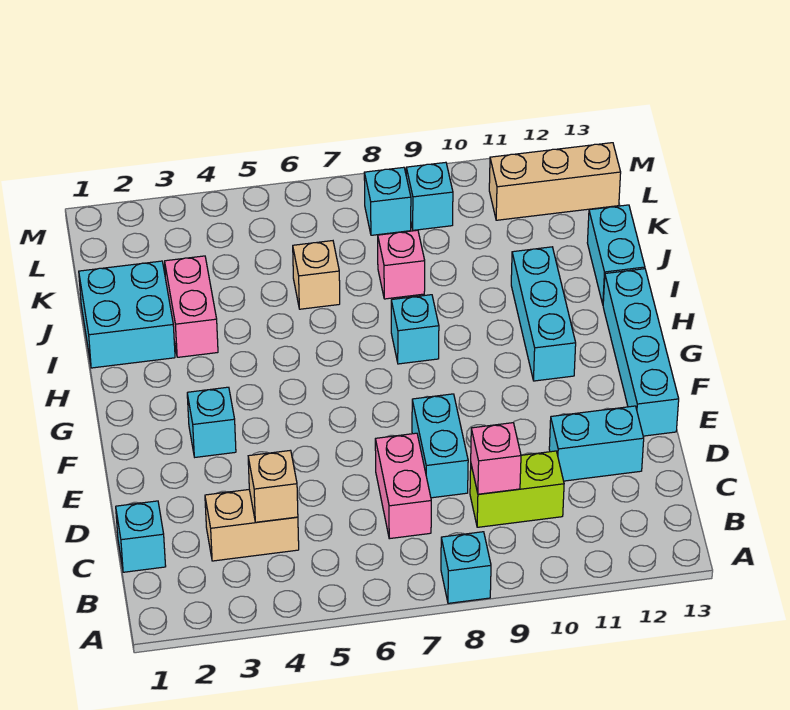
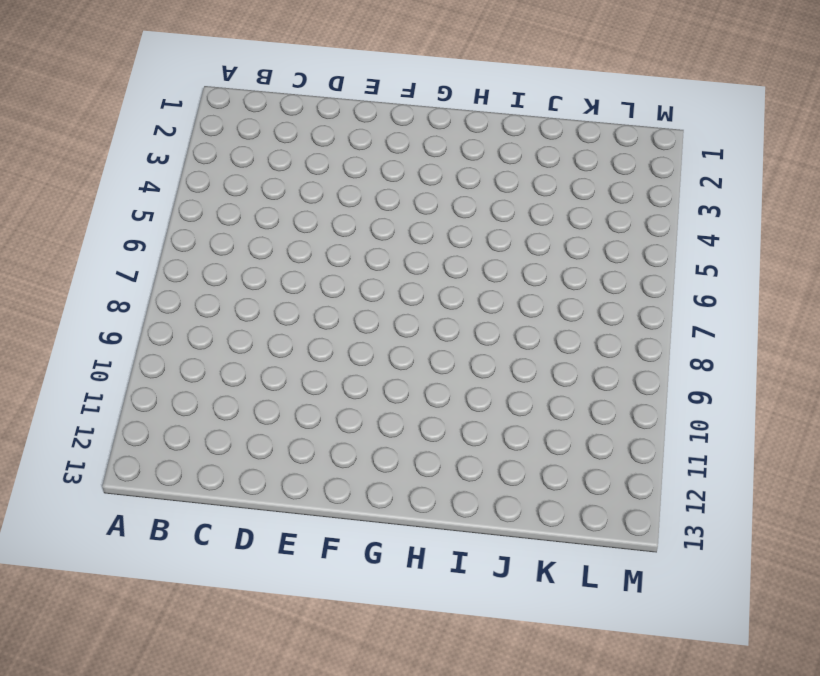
none -> cyan brick A8 level 1
none -> cyan brick C1 level 1
none -> tan brick C3:C4 level 1

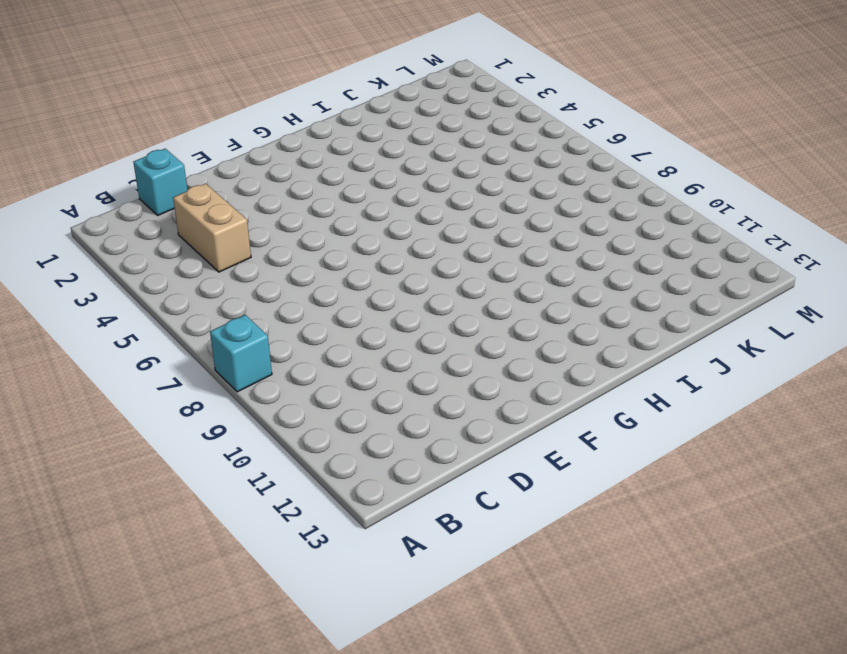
none -> pink brick C7:D7 level 1
none -> lime brick C9:C10 level 1
none -> cyan brick D8:E8 level 1

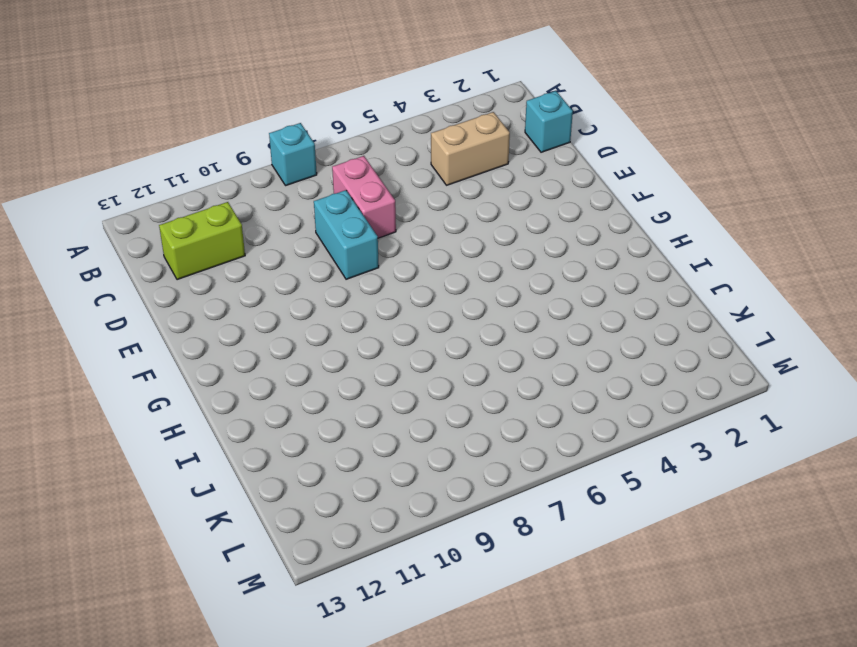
lime brick C11:C12 level 1 -> lime brick C9:C10 level 1
none -> cyan brick D11:D12 level 1
none -> cyan brick E13:H13 level 1
none -> cyan brick F3 level 1

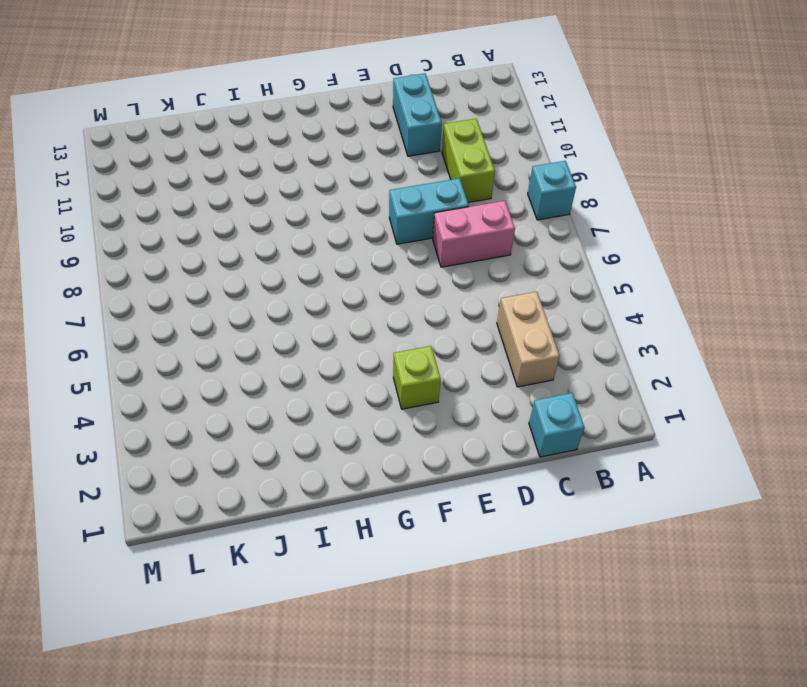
lime brick F3 level 1 -> cyan brick F3 level 1
none -> cyan brick E13:H13 level 1
none -> cyan brick G11:I11 level 1
none -> cyan brick H8 level 1

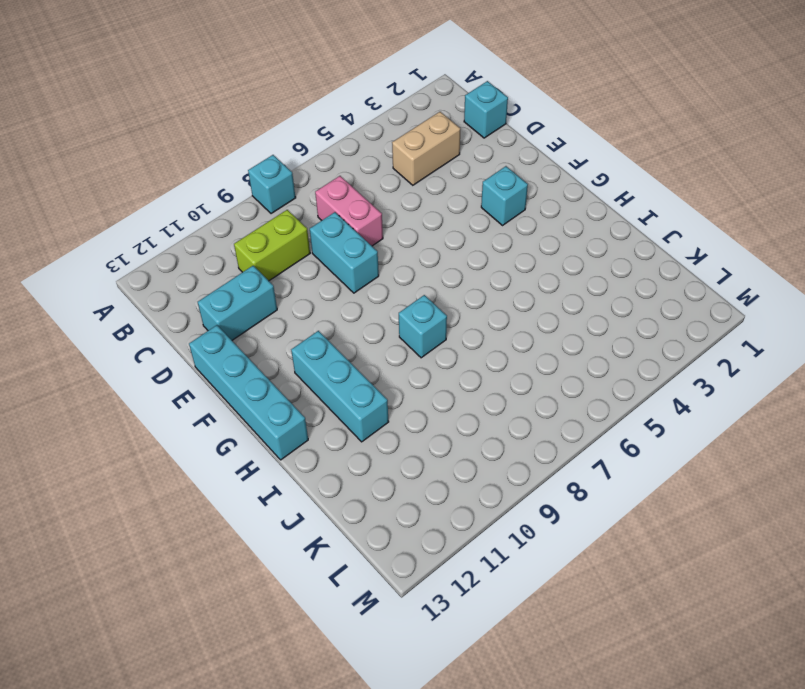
none -> cyan brick I1:J2 level 1
none -> pink brick I3:J3 level 1
none -> cyan brick I13:J13 level 1

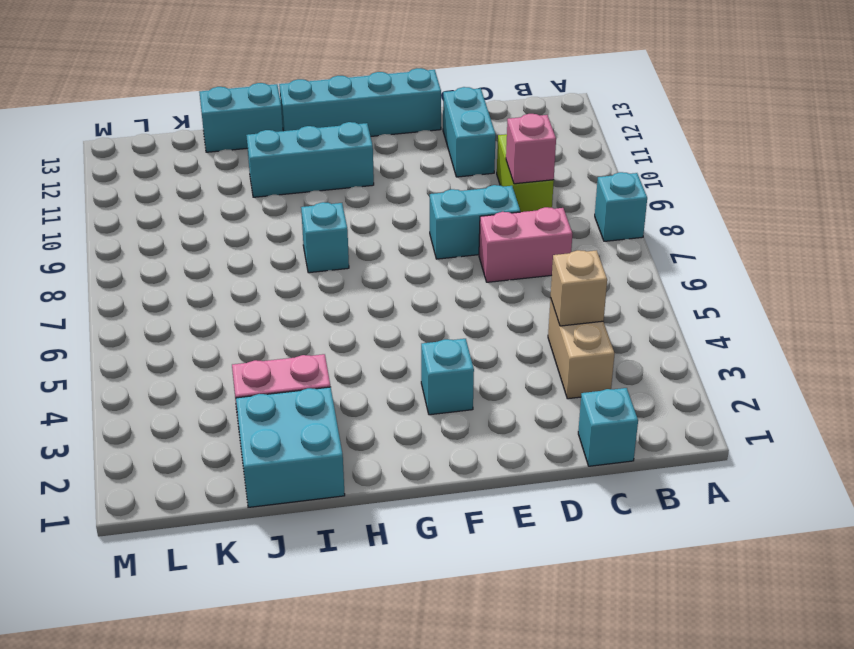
none -> tan brick J6 level 1
none -> pink brick J8 level 1
none -> cyan brick L8 level 1

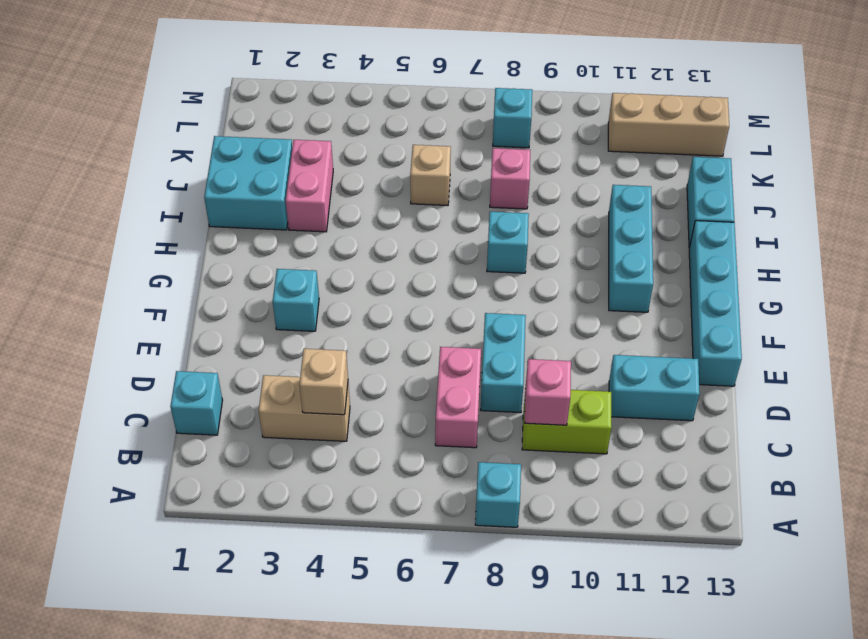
none -> cyan brick L9 level 1

